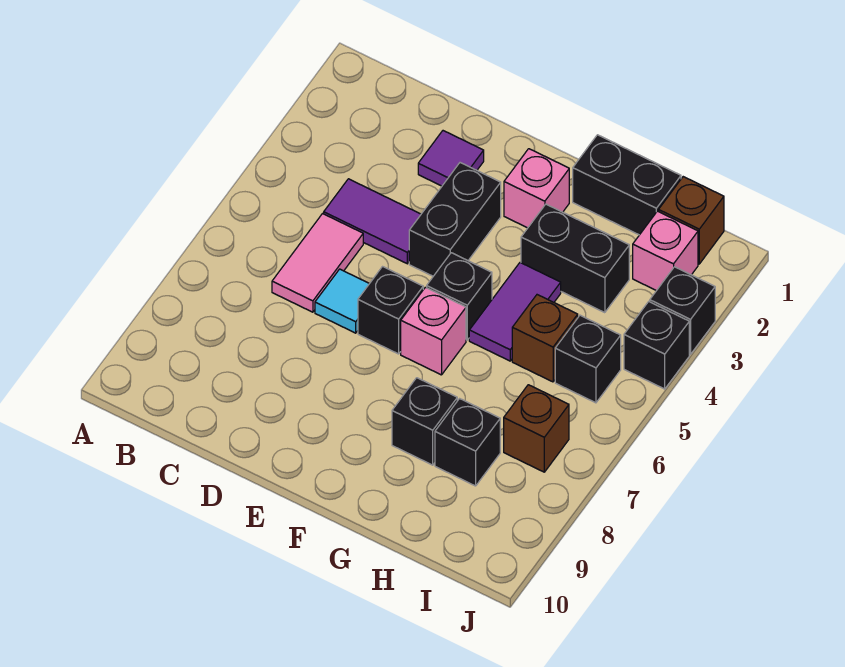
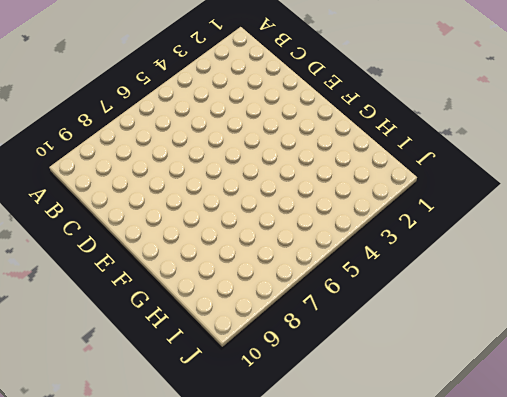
none -> purple tile C4:D4 level 1
none -> pink tile C5:C6 level 1
none -> purple tile D2 level 1

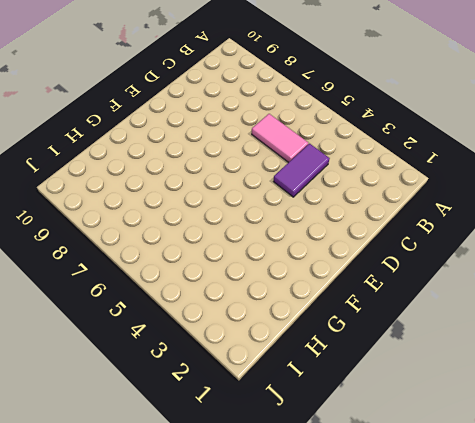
none -> purple tile D2 level 1
none -> cyan tile D6 level 1
none -> black brick E3:E4 level 1

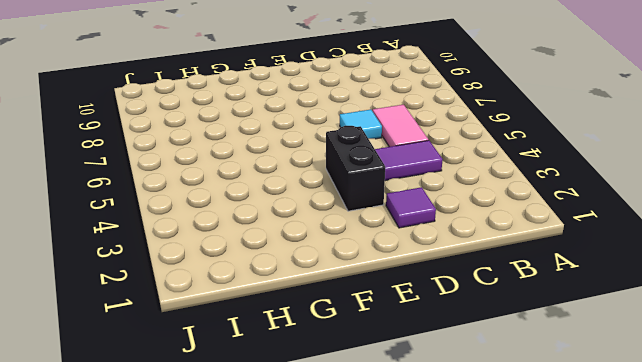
none -> black brick E6 level 1
none -> pink brick F2 level 1
none -> black brick F5 level 1

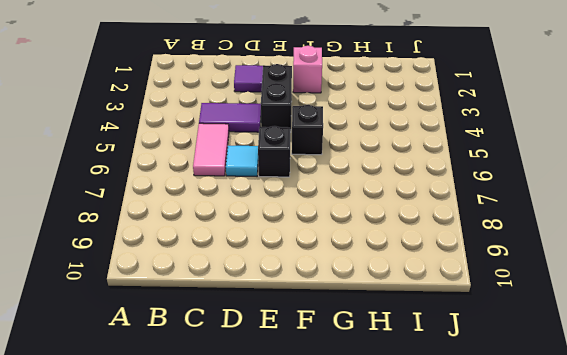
none -> pink brick F6 level 1
none -> black brick G1:H1 level 1
none -> black brick G3:H3 level 1

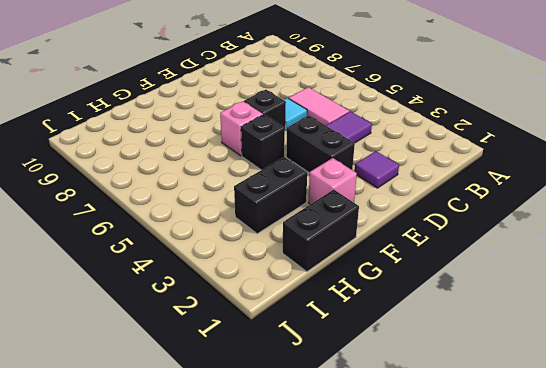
none -> purple tile G4:G5 level 1
none -> black brick G8 level 1
none -> brown brick H5 level 1

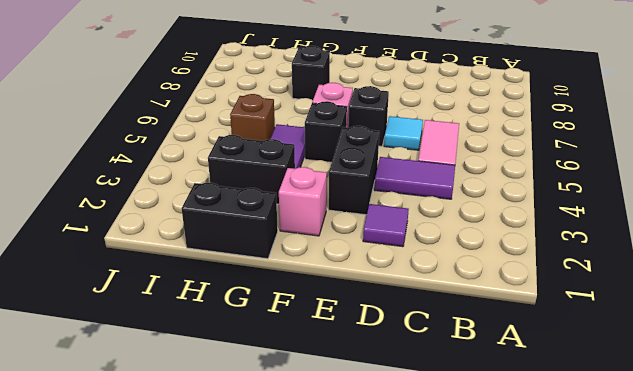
none -> black brick H8 level 1
none -> brown brick I1 level 1
none -> pink brick I2 level 1

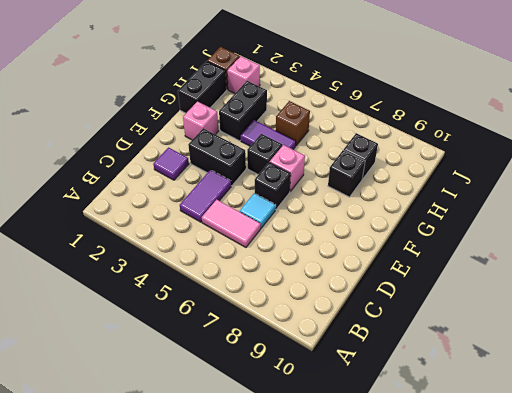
none -> black brick I5 level 1
none -> brown brick I7 level 1
none -> black brick J3 level 1

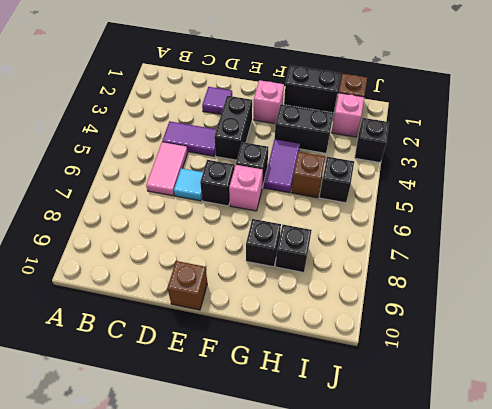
brown brick E10 level 1 -> brown brick I7 level 1
none -> black brick J4 level 1

